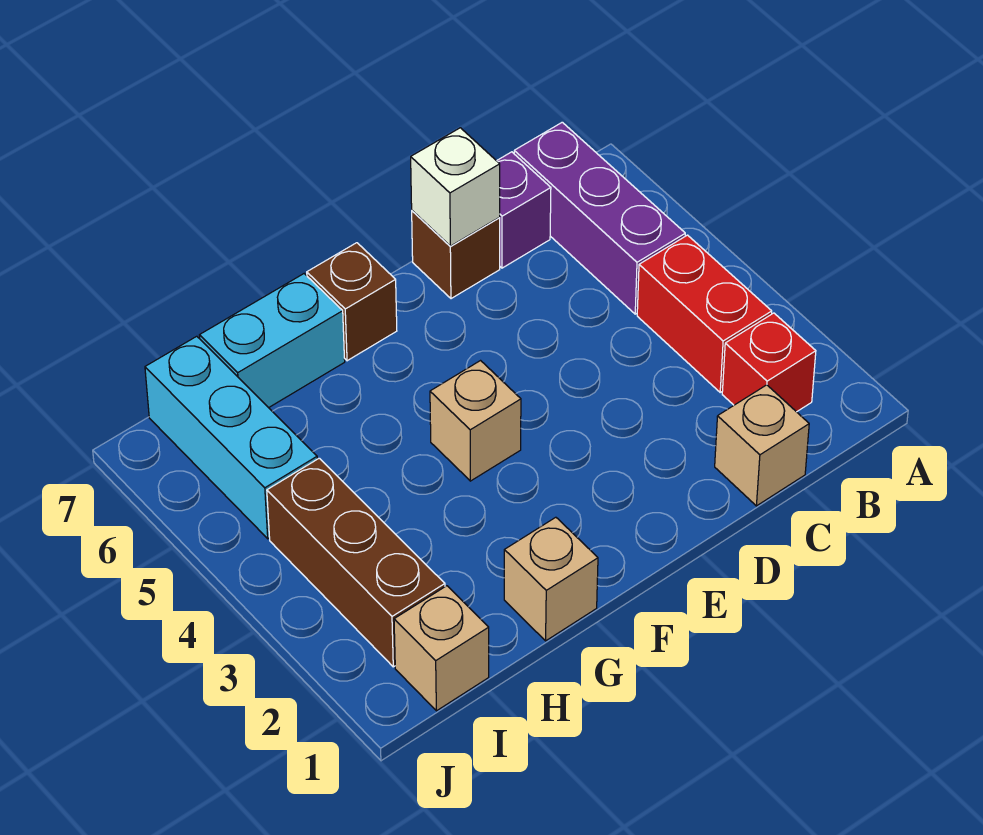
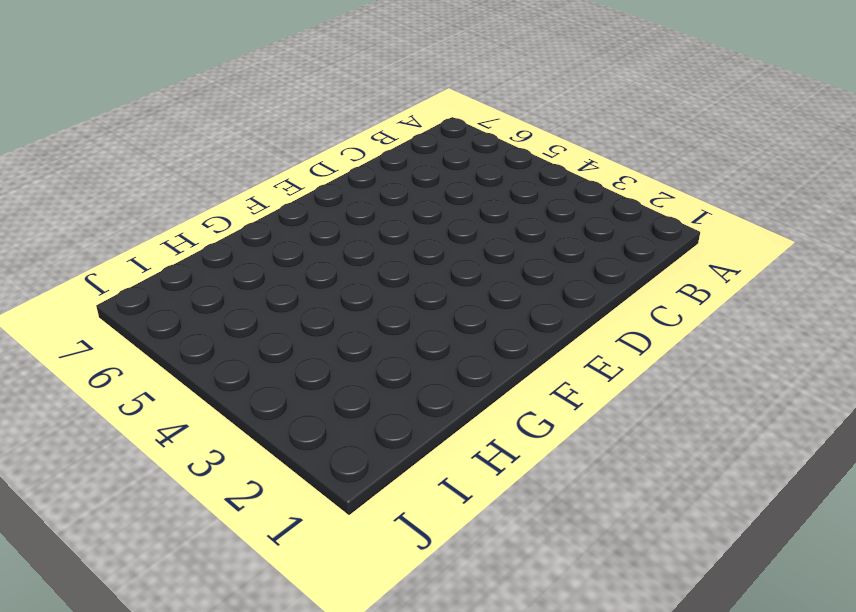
none -> red brick B2 level 1
none -> red brick B3:B4 level 1
none -> purple brick B5:B7 level 1

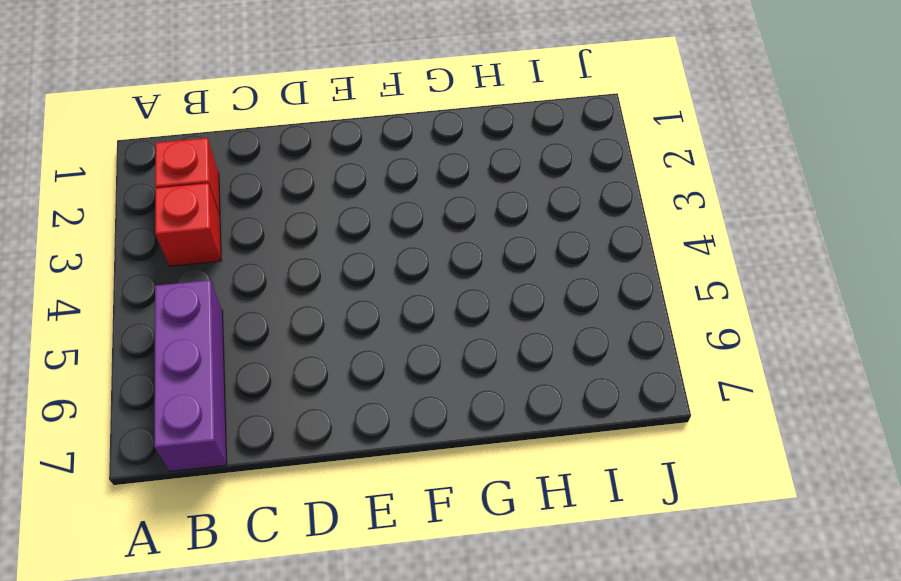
red brick B3 level 1 -> red brick B3:B4 level 1
none -> tan brick C1 level 1
none -> purple brick C7 level 1
none -> brown brick D7 level 1

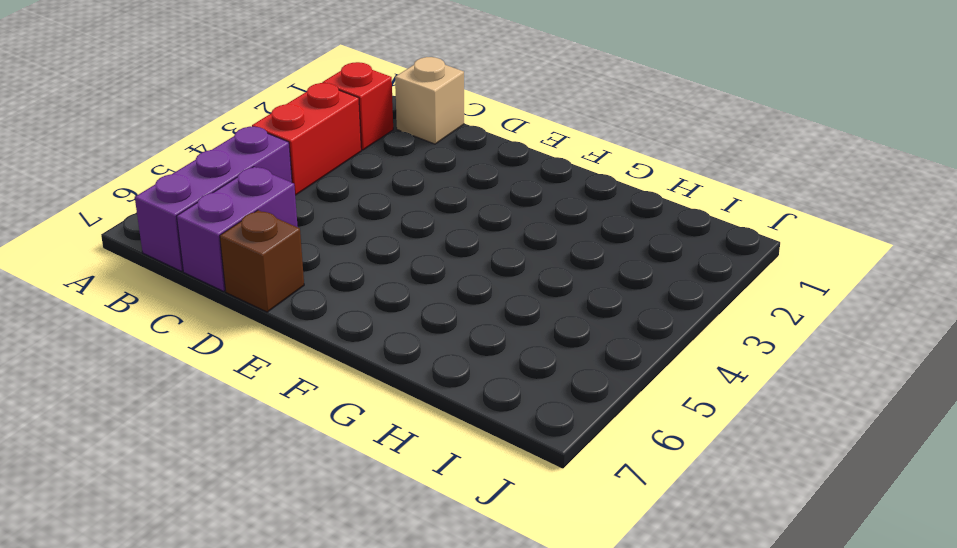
purple brick C6:C7 level 1 -> purple brick C7 level 1
none -> tan brick F4 level 1
none -> brown brick F7 level 1
none -> tan brick G1 level 1

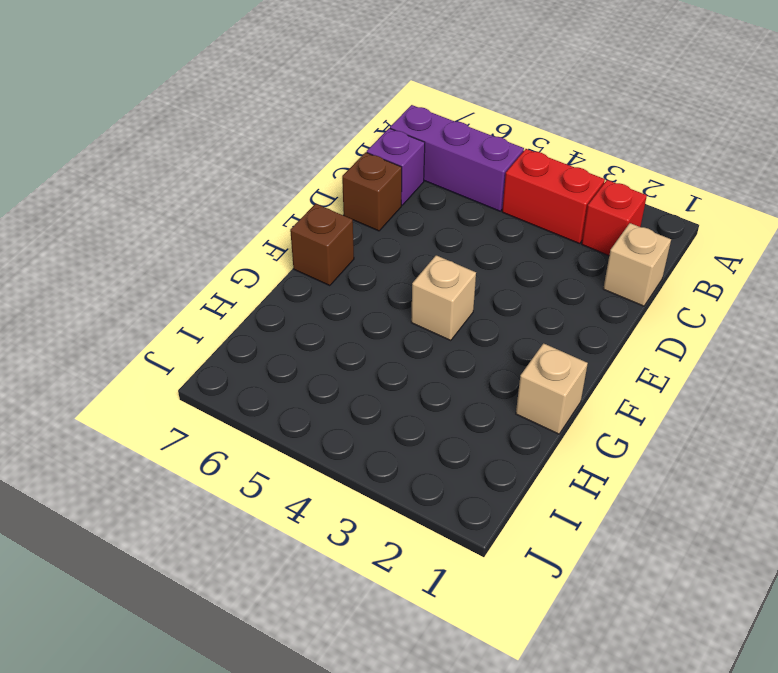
none -> cyan brick G7:H7 level 1
none -> tan brick I1 level 1
none -> brown brick I2:I4 level 1

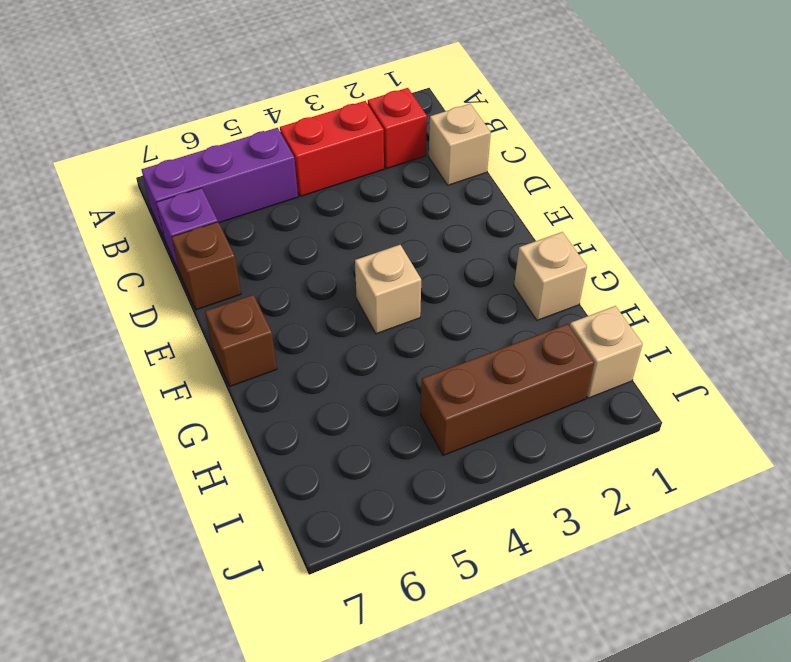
none -> cyan brick G7:H7 level 1
none -> cyan brick I5:I7 level 1
none -> white brick D7 level 2

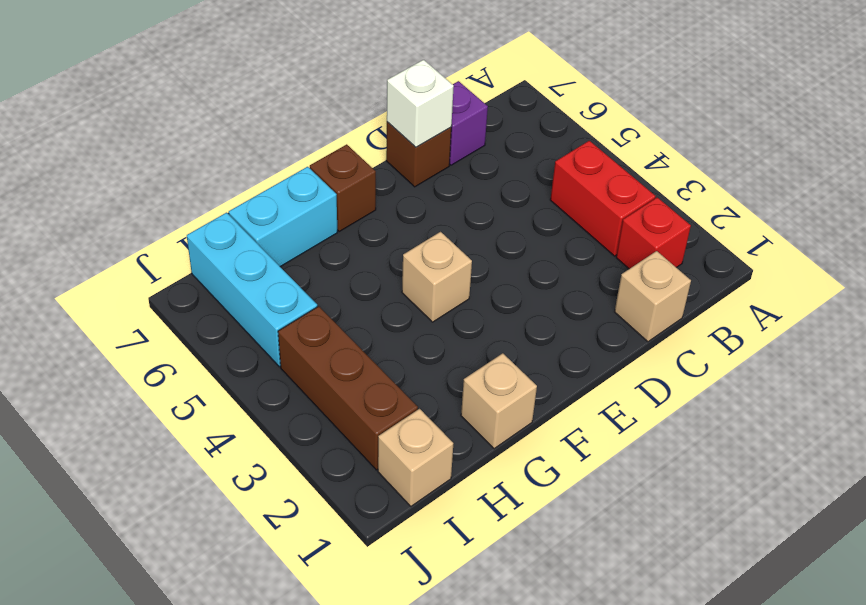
none -> purple brick B5:B7 level 1

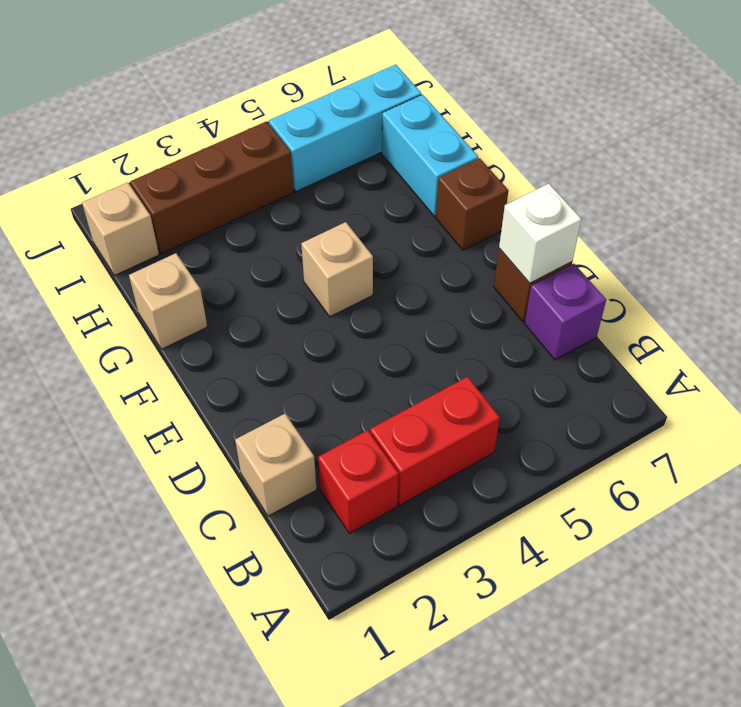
none -> purple brick B5:B7 level 1

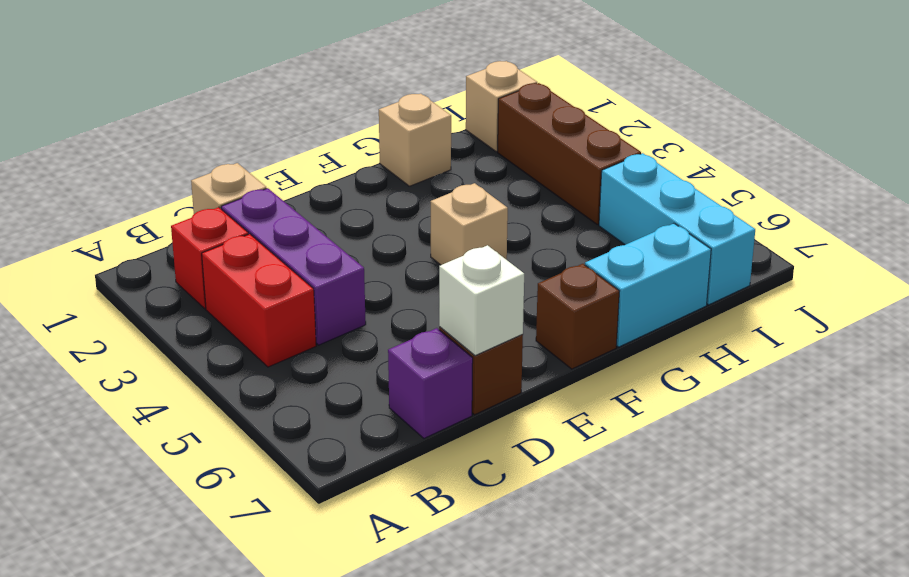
purple brick C2:C4 level 1 -> purple brick B5:B7 level 1

